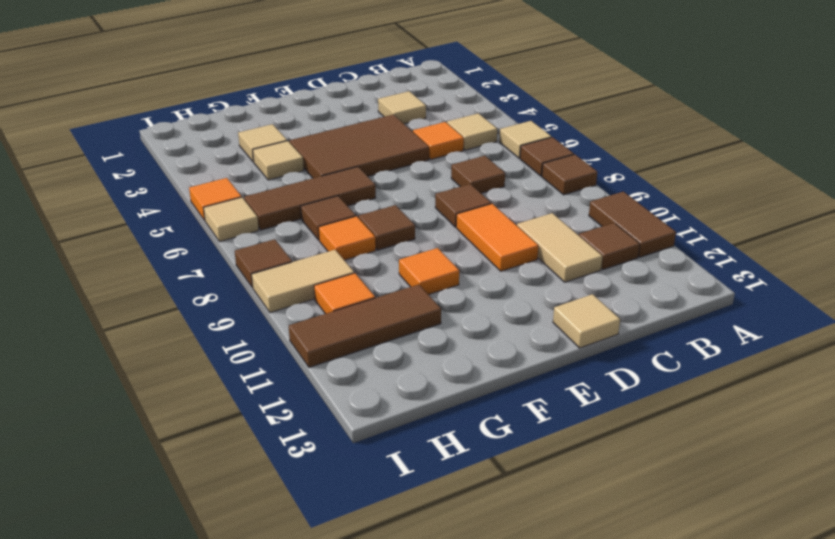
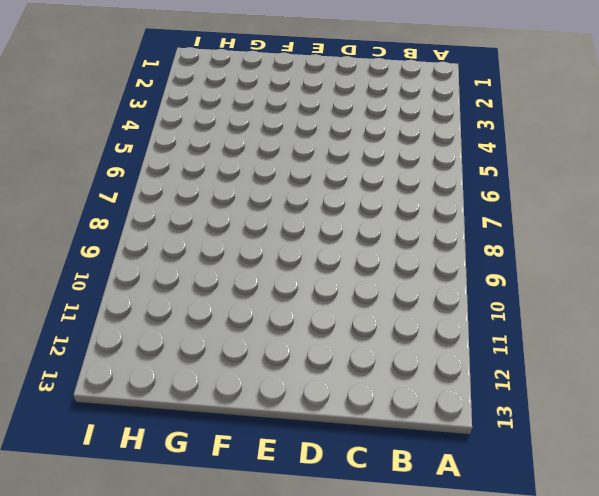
none -> tan tile A6 level 1
none -> brown tile A7 level 1
none -> brown tile A8 level 1

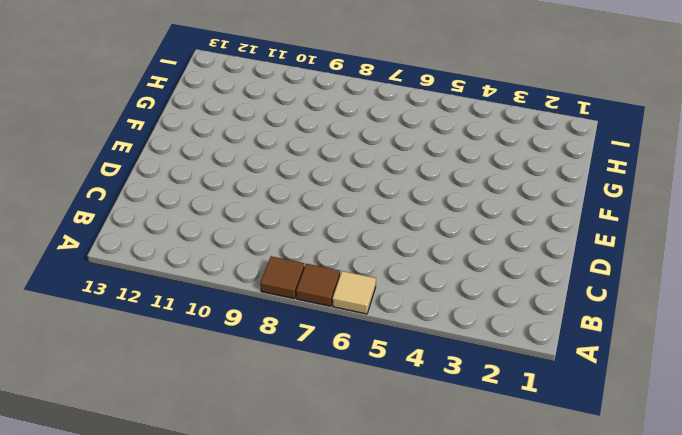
none -> brown tile A10:A11 level 1
none -> tan tile B5 level 1
none -> brown tile B11 level 1

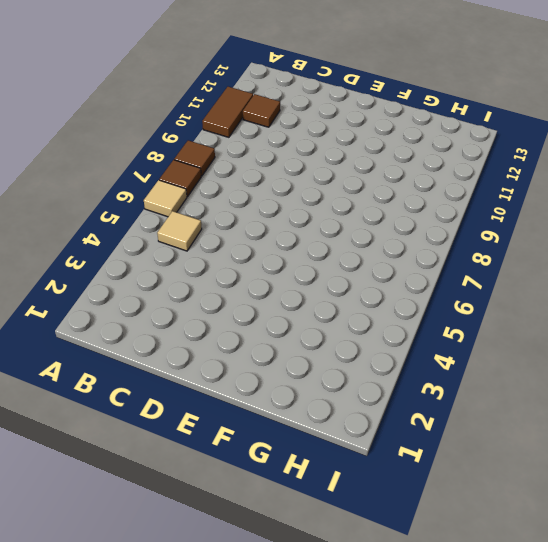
none -> tan tile C3 level 1
none -> orange tile C5 level 1
none -> brown tile C7 level 1

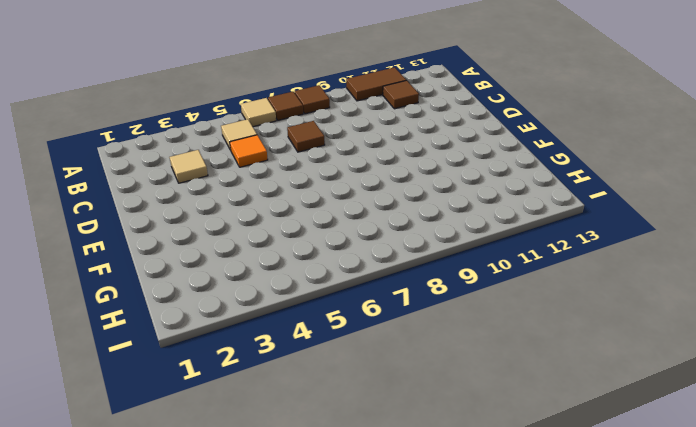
none -> tan tile C10:C11 level 1
none -> brown tile D4:F5 level 1
none -> brown tile D8 level 1

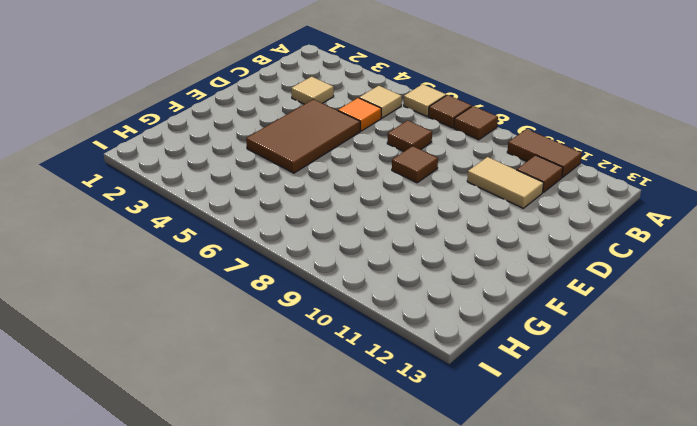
none -> orange tile D9:D10 level 1
none -> tan tile D13 level 1
none -> brown tile F6:H6 level 1

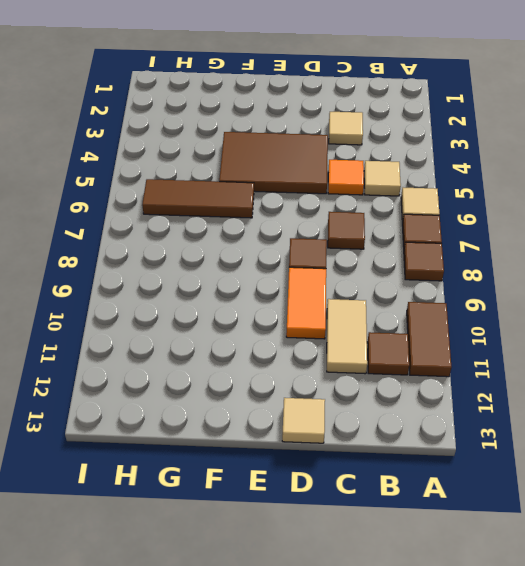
none -> brown tile F8 level 1
none -> orange tile F10 level 1
none -> tan tile G3 level 1

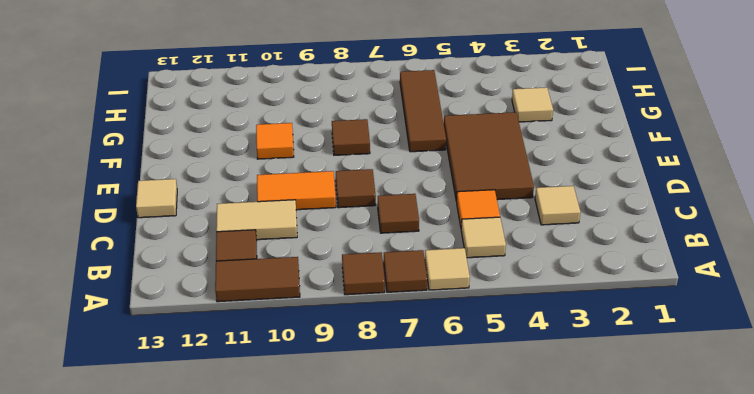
none -> tan tile G4 level 1
none -> brown tile G7 level 1
none -> orange tile G8 level 1

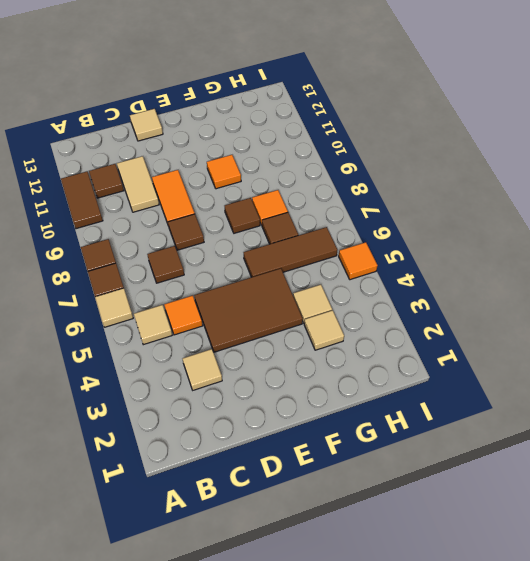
none -> brown tile G11:I11 level 1
none -> tan tile H9:I9 level 1
none -> orange tile H10 level 1

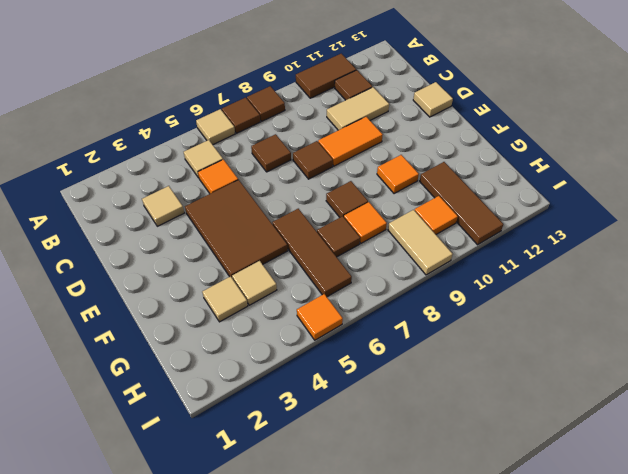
none -> tan tile I6 level 1
none -> brown tile I8 level 1

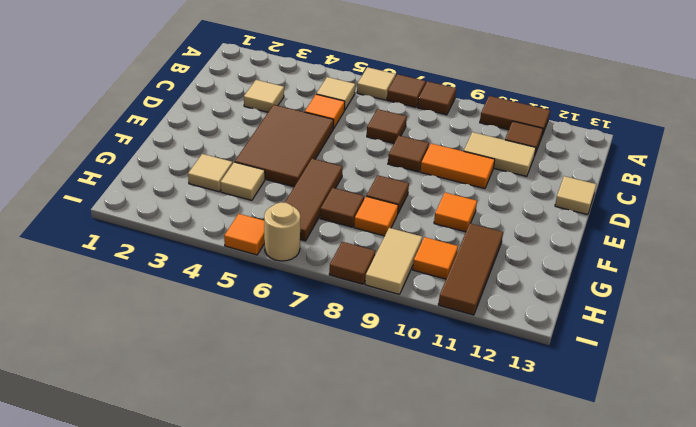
tan round brick I6 level 1 -> tan tile I6 level 1

